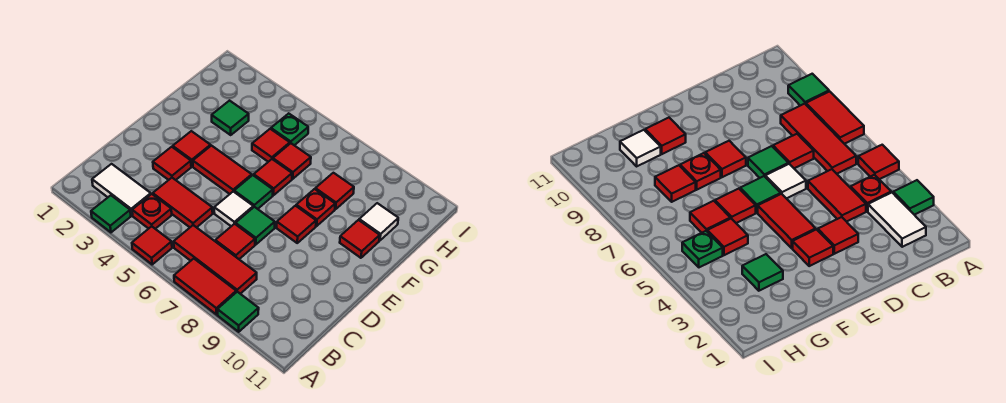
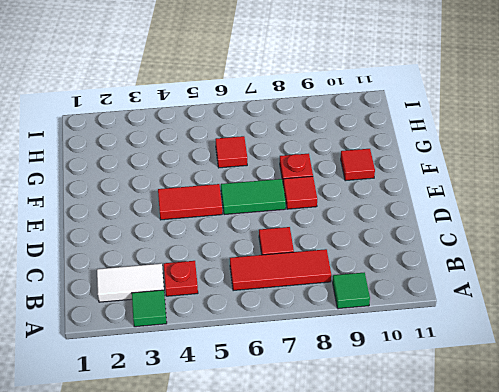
green tile E6:E7 level 1 -> green tile E6 level 1
none -> red tile A5 level 1
none -> red tile A7:A8 level 1
none -> red tile C4:C5 level 1

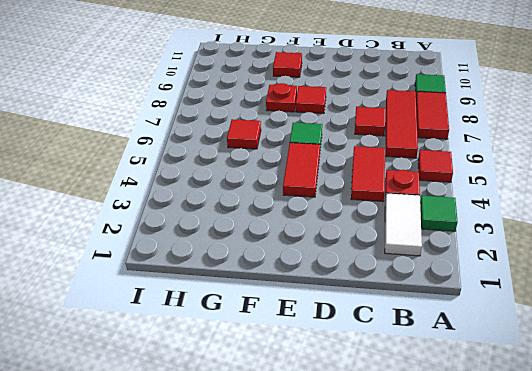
none -> red tile D3 level 1
none -> white tile D6 level 1
none -> green tile D7 level 1

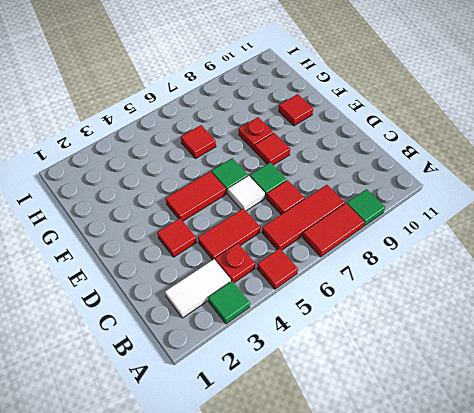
none -> red tile E3 level 1
none -> red tile F6 level 1
none -> green tile G3 level 1

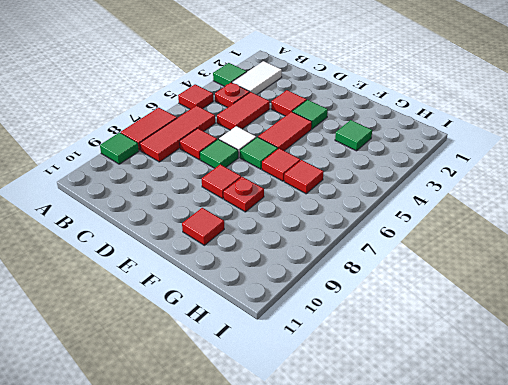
green tile E3 level 1 -> red tile E3 level 1
none -> red tile G5 level 1
none -> red tile G8 level 1
none -> white tile G10 level 1

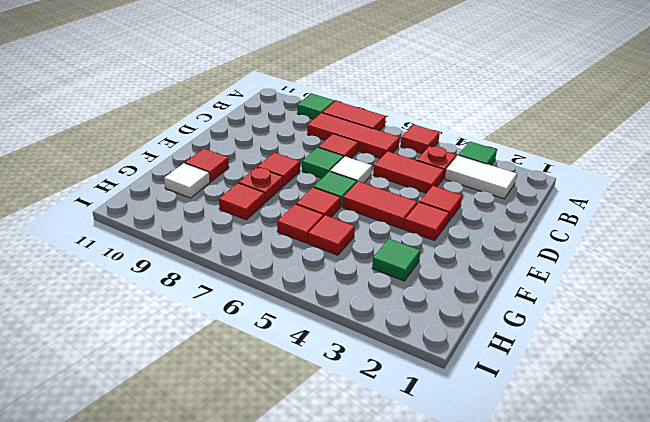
none -> green plate H5 level 1

